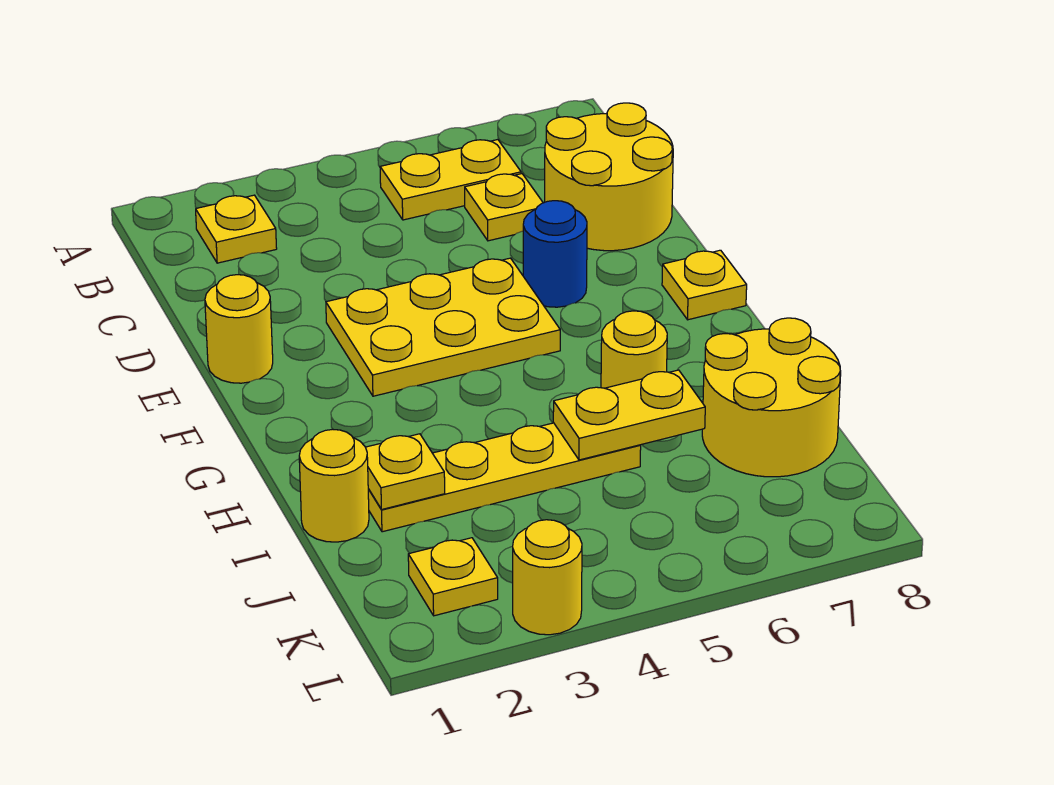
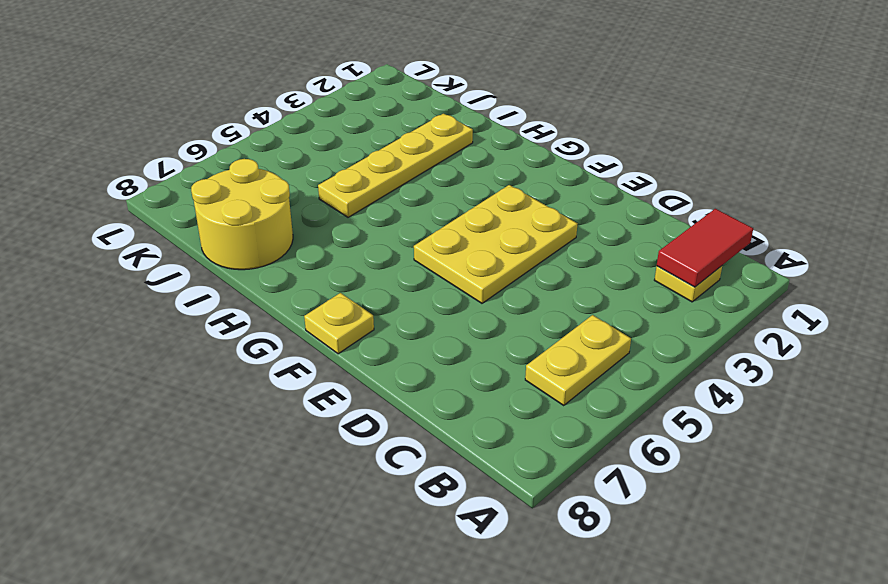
red tile B1:B2 level 2 -> none
none -> yellow plate C6 level 1
none -> yellow round brick C7:D8 level 1
none -> yellow round brick E1 level 1

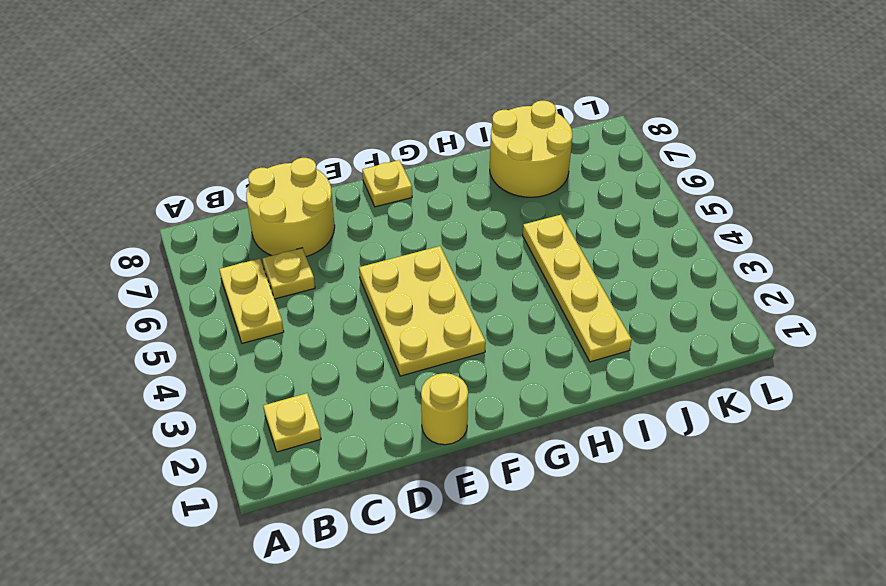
none -> blue round brick E6 level 1
none -> yellow round brick H6 level 1
none -> yellow round brick I1 level 1

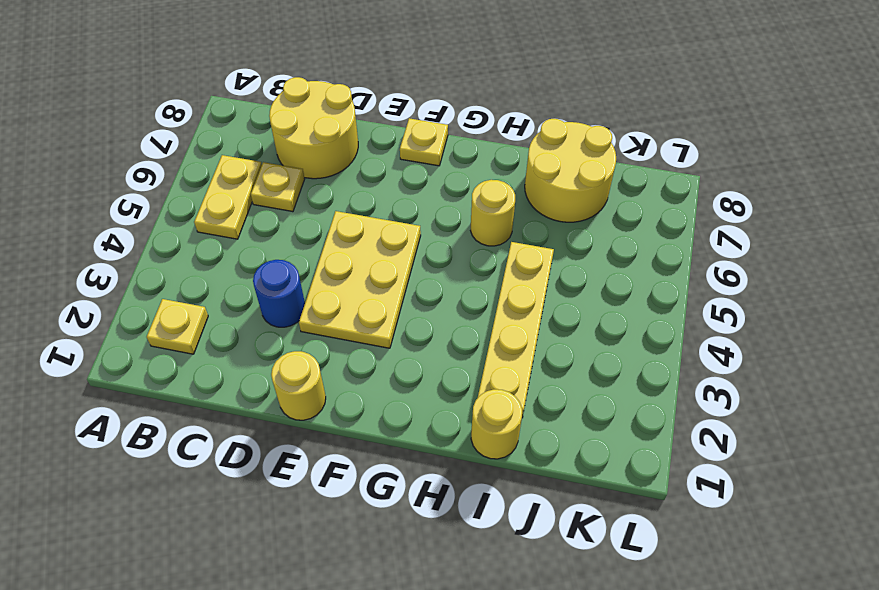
blue round brick D3 level 1 -> blue round brick E6 level 1
none -> yellow plate K2 level 1
none -> yellow round brick L3 level 1
none -> yellow plate I2 level 2

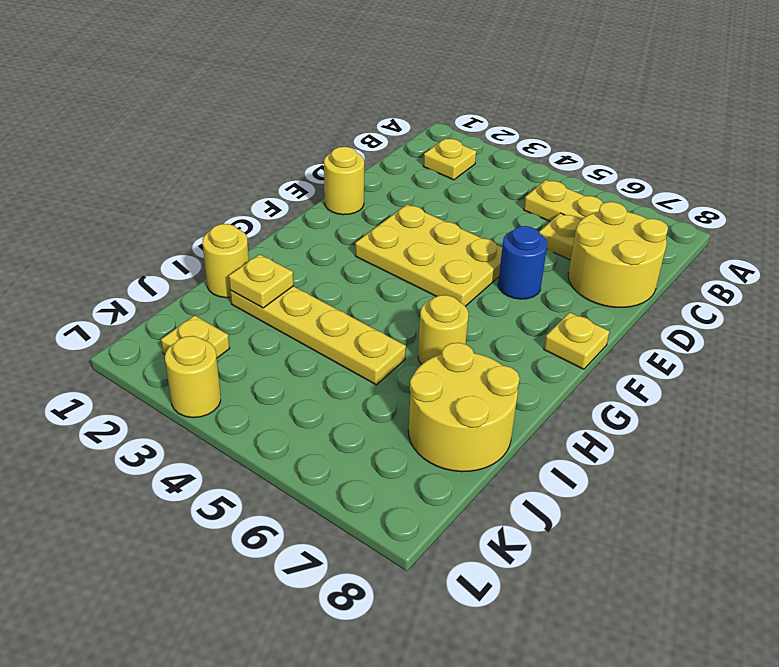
none -> yellow plate I5:I6 level 2

